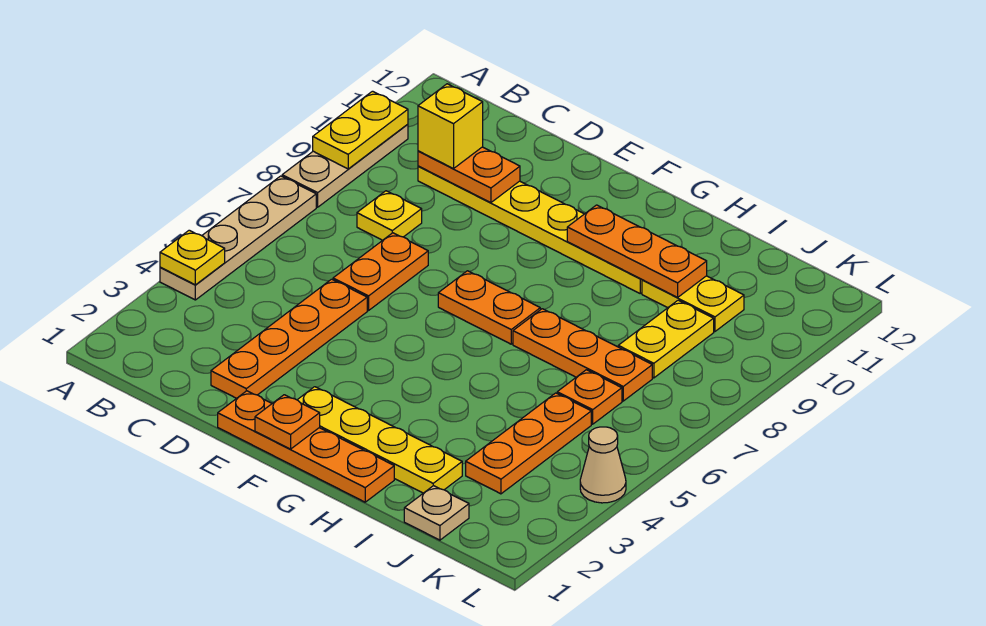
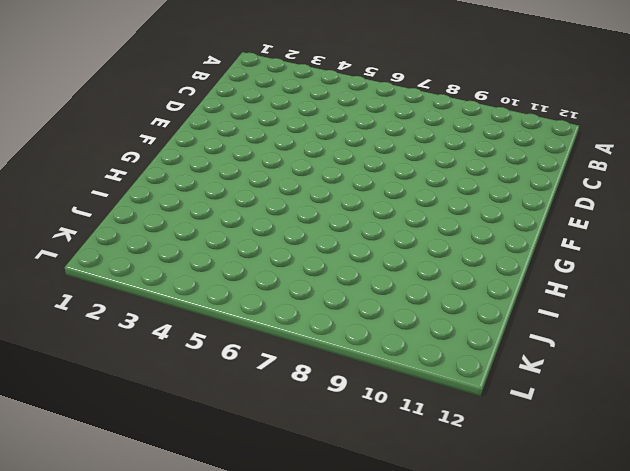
none -> tan plate A4:A7 level 1
none -> tan plate A8:A10 level 1
none -> yellow plate C8 level 1

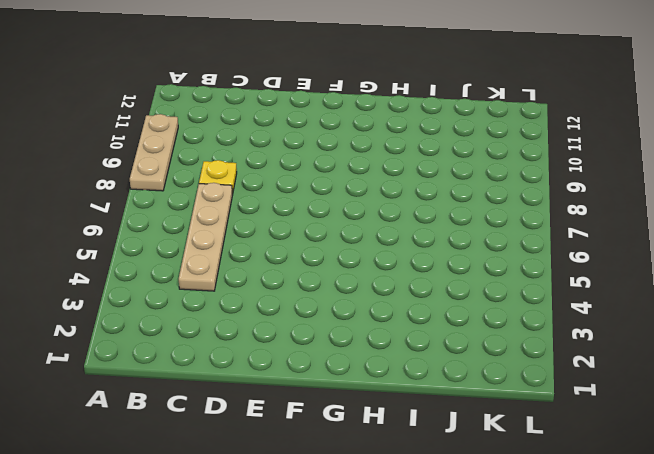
tan plate C4:C7 level 1 -> tan plate A4:A7 level 1
none -> yellow plate C10:H10 level 1
none -> orange plate D2:D5 level 1
none -> orange plate D6:D7 level 1

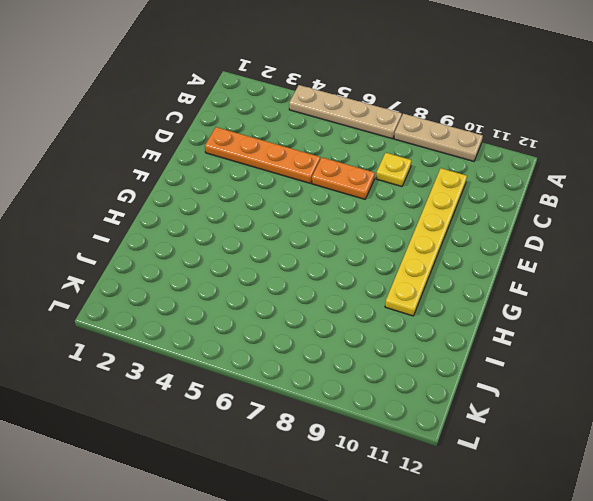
none -> orange plate E1:H1 level 1
none -> yellow plate F2:I2 level 1
none -> orange plate F7:G7 level 1

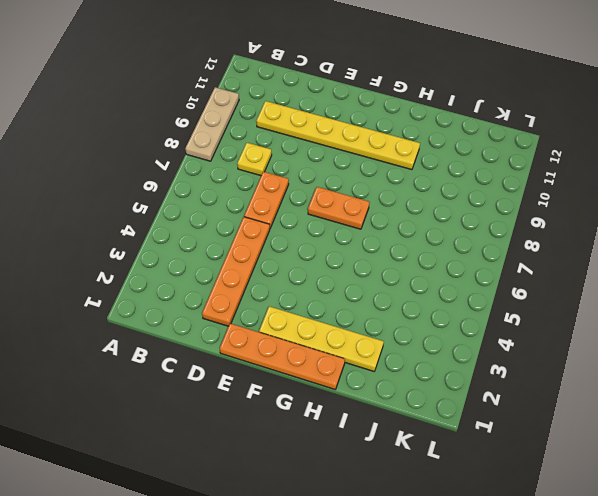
none -> tan plate A4:A7 level 1
none -> orange plate H7:J7 level 1
none -> yellow plate I10:J10 level 1

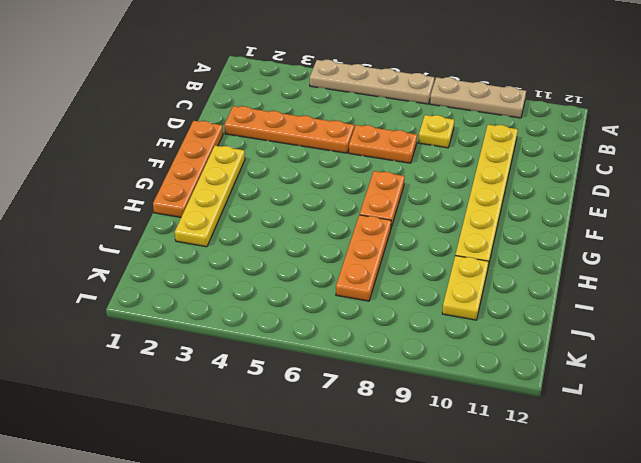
none -> tan plate J1 level 1
none -> orange plate J3:J5 level 1
none -> orange plate J6 level 1

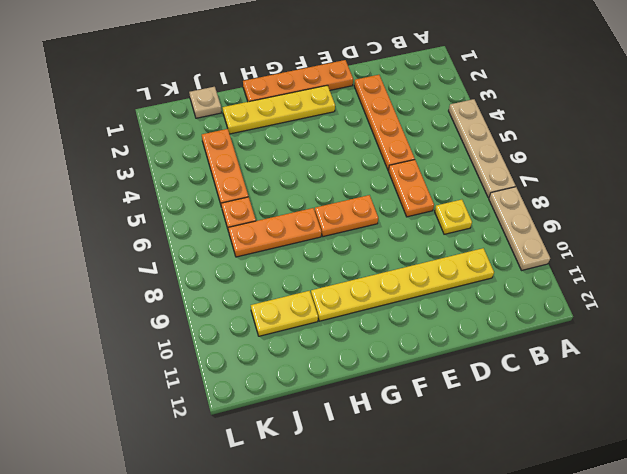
none -> yellow plate J8:J9 level 1
none -> tan cone L4 level 1
none -> yellow plate A4 level 2

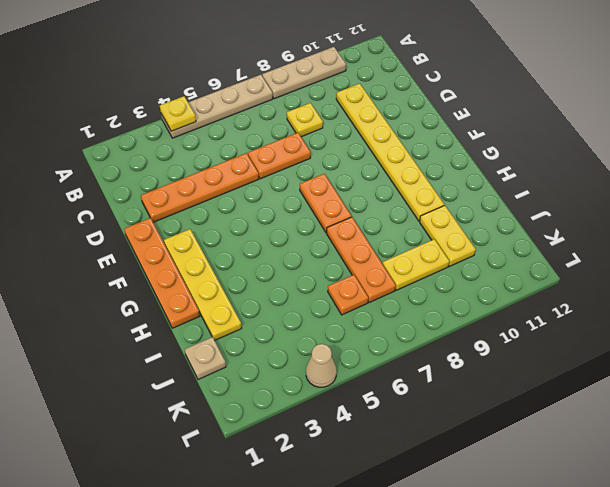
none -> orange plate J3:J5 level 1
none -> yellow plate A9:A10 level 2
none -> orange plate C10:D10 level 2

